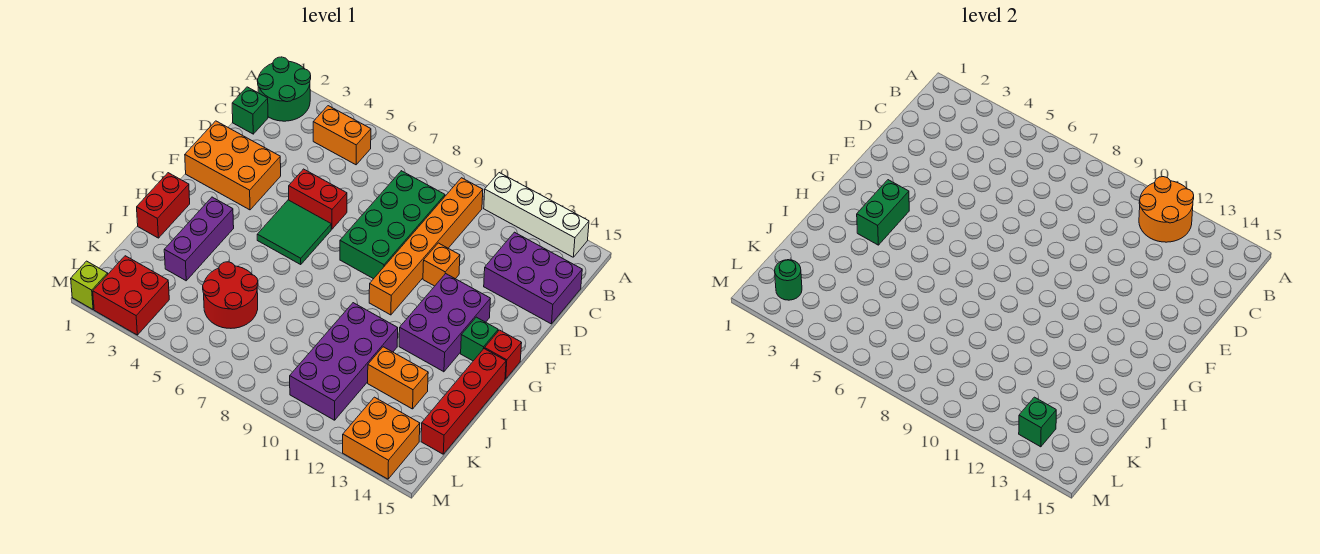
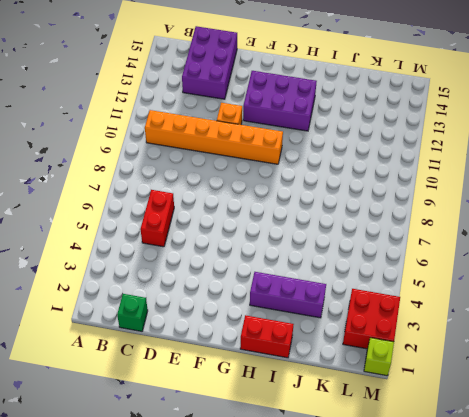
red brick C5:C6 level 1 -> red brick E5:E6 level 1
none -> green round brick A1:B2 level 1
none -> white brick A11:A14 level 1
none -> orange brick B4:B5 level 1

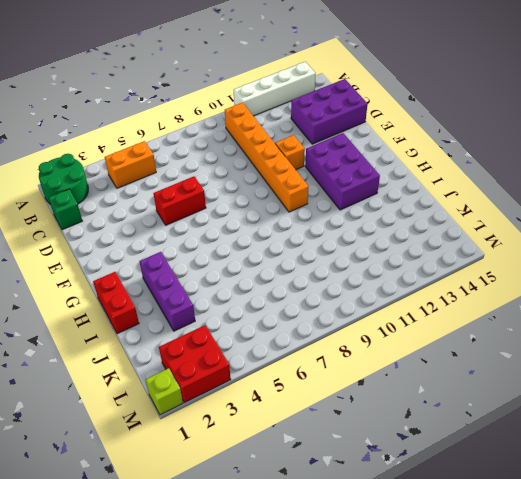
none -> green brick C8:F9 level 1
none -> orange brick E1:F3 level 1
none -> green tile F5:G6 level 1

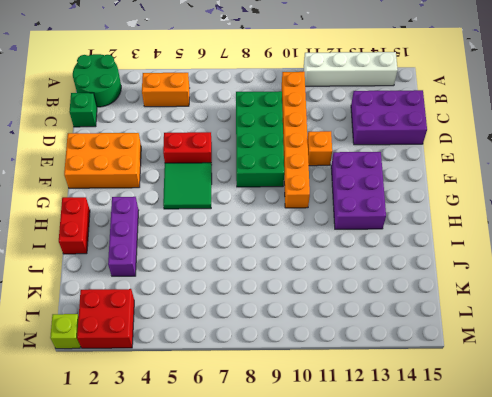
none -> green brick G14 level 1
none -> red brick G15 level 1
none -> red brick H15:K15 level 1

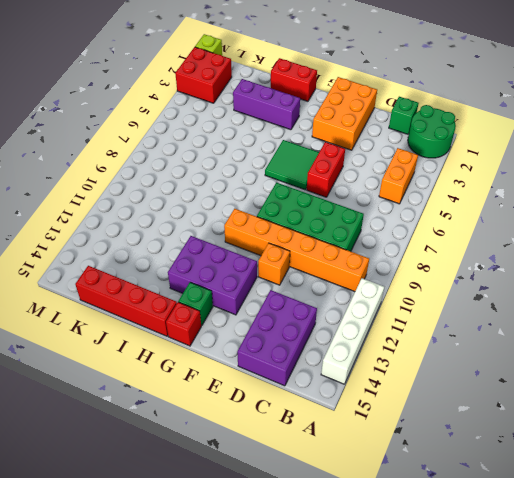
none -> purple brick I10:L11 level 1
none -> red round brick J5:K6 level 1
none -> orange brick J12:J13 level 1

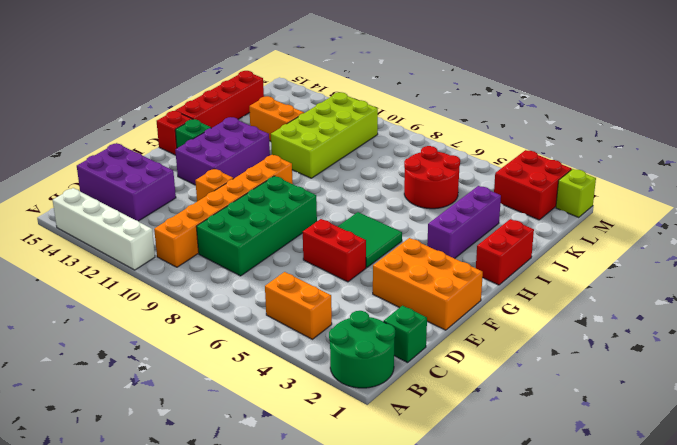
lime brick I10:L11 level 1 -> purple brick I10:L11 level 1
none -> orange brick L13:M14 level 1
none -> orange round brick A11:B12 level 2
none -> green brick G3:H3 level 2

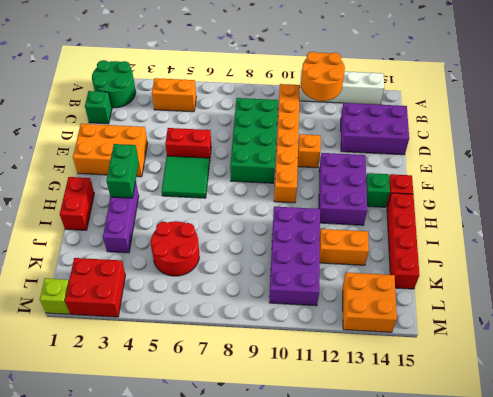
none -> green round brick L2 level 2
none -> green brick L13 level 2

